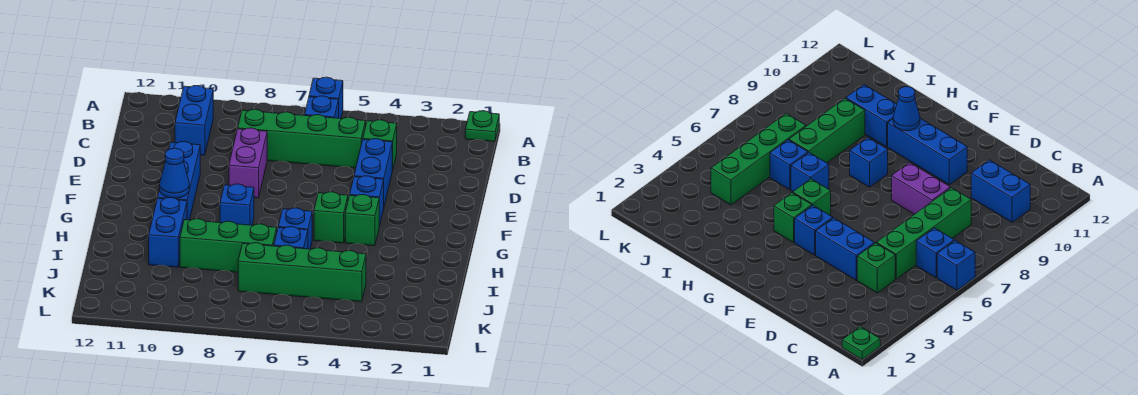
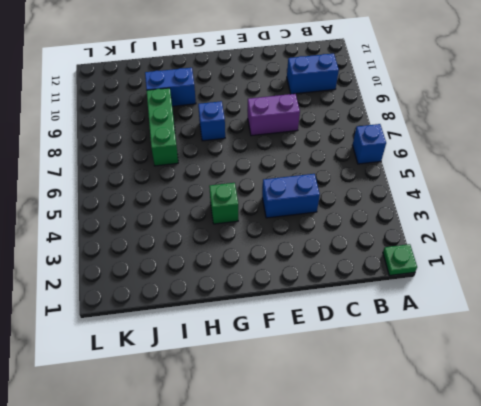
none -> blue brick B6 level 1
none -> green brick C4 level 1
none -> green brick C5:C8 level 1

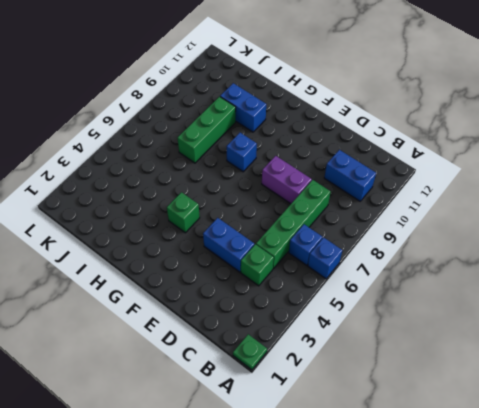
none -> blue brick E10:G10 level 1
none -> blue brick F4 level 1
none -> green brick G5 level 1

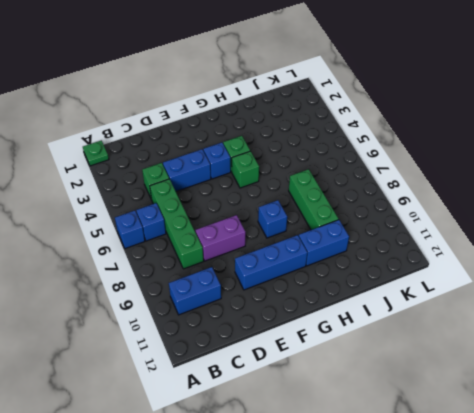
none -> blue brick H6 level 1
none -> blue brick I6 level 1
none -> green brick J4:J7 level 1

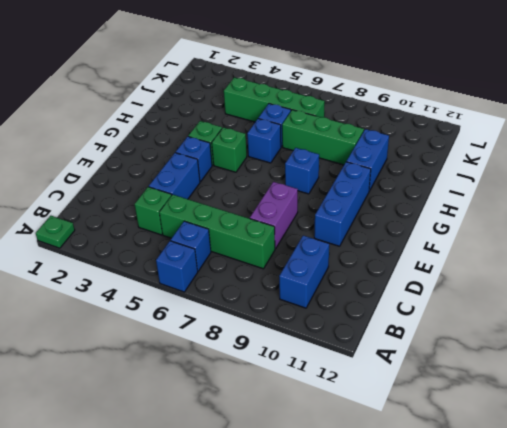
none -> blue cone G10 level 2

